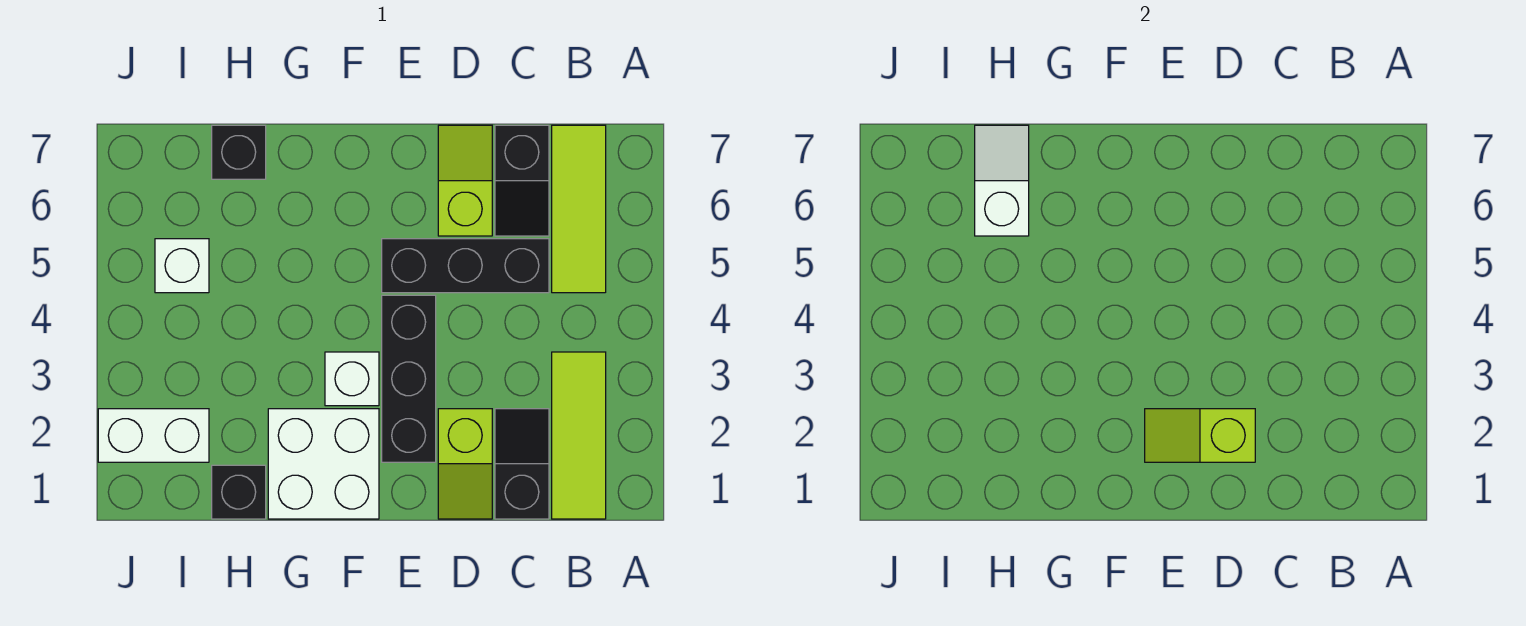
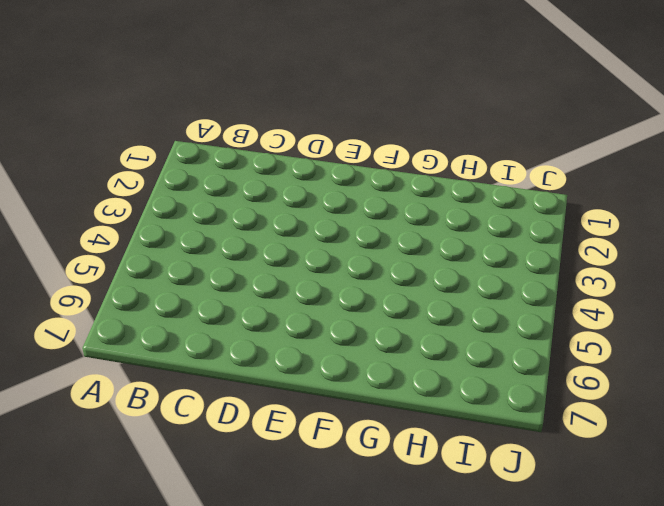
none -> lime tile B1:B3 level 1
none -> lime tile B5:B7 level 1
none -> black slope C1:C2 level 1 top 1

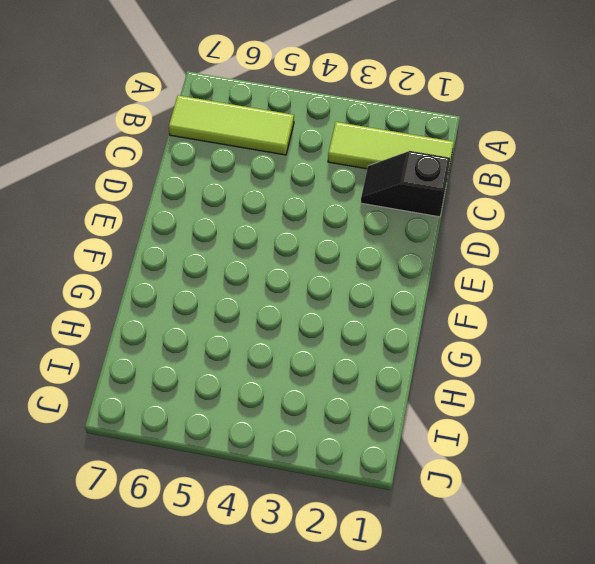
none -> black brick C5:E5 level 1
none -> black slope C6:C7 level 1 top 7
none -> lime slope D1:D2 level 1 top 2

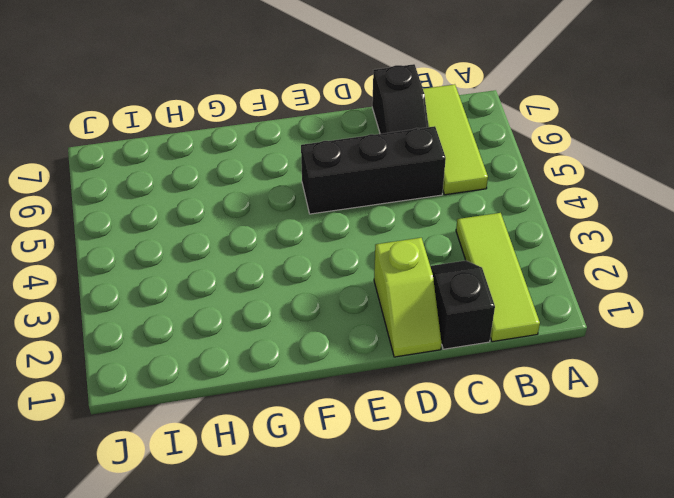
none -> lime slope D6:D7 level 1 top 6
none -> black brick E2:E4 level 1
none -> white brick F1:G2 level 1

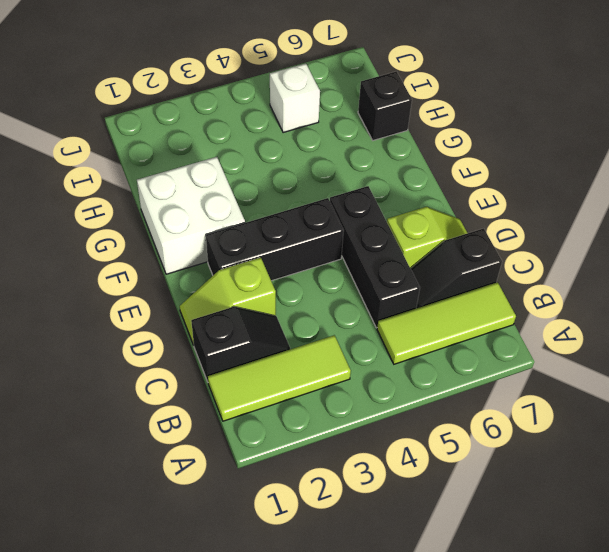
none -> white brick F3 level 1
none -> black brick H1 level 1
none -> white brick I2:J2 level 1

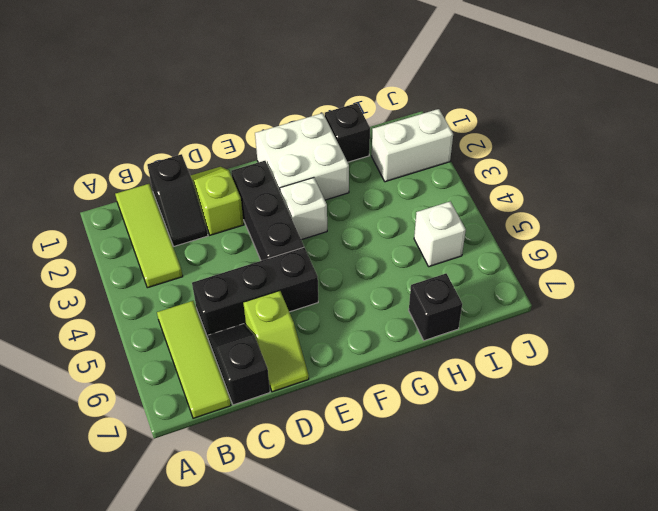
none -> lime slope D2:E2 level 2 top D
none -> white slope H6:H7 level 2 top 6

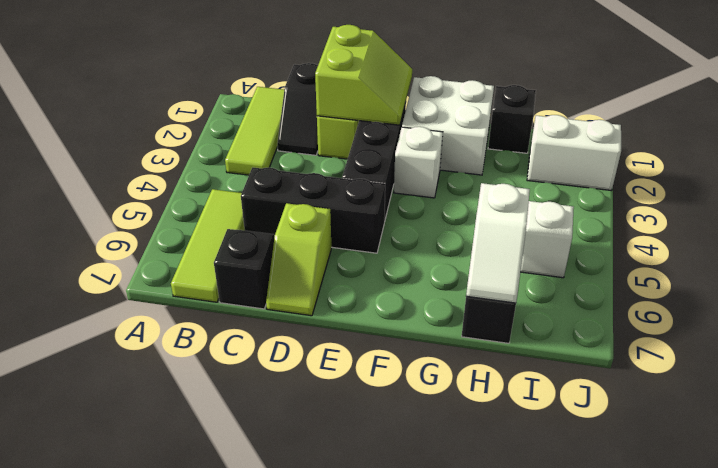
lime slope D1:E2 level 2 top D -> lime slope D2:E2 level 2 top D

